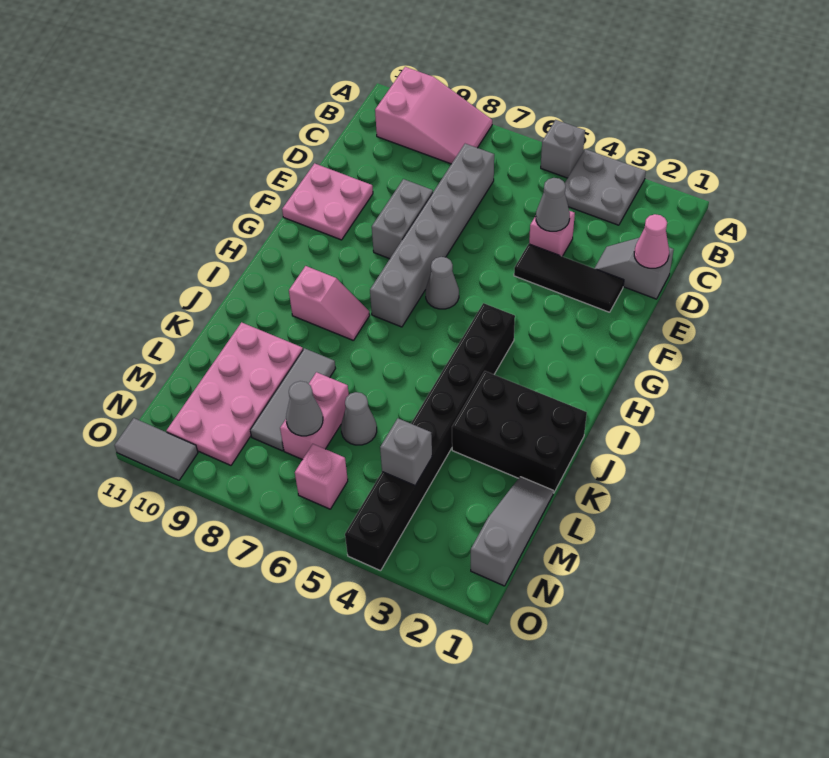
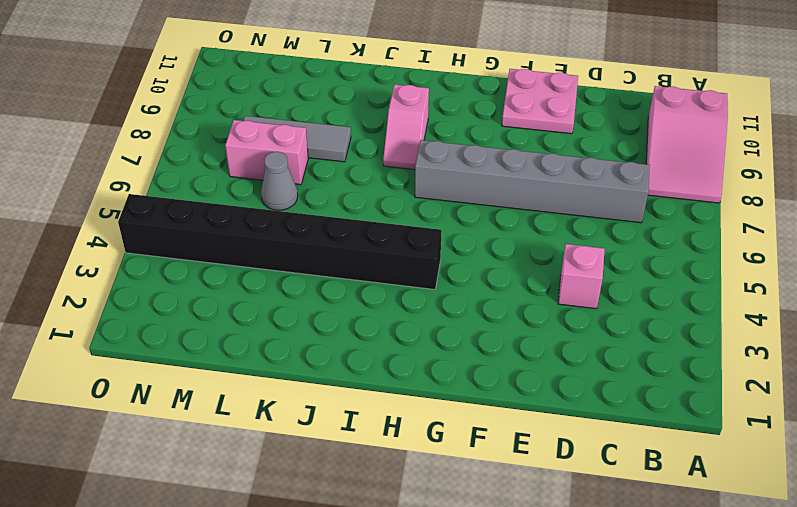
none -> grey plate A3:B4 level 1
none -> grey brick A5 level 1
none -> grey slope D1:D2 level 1 top 1

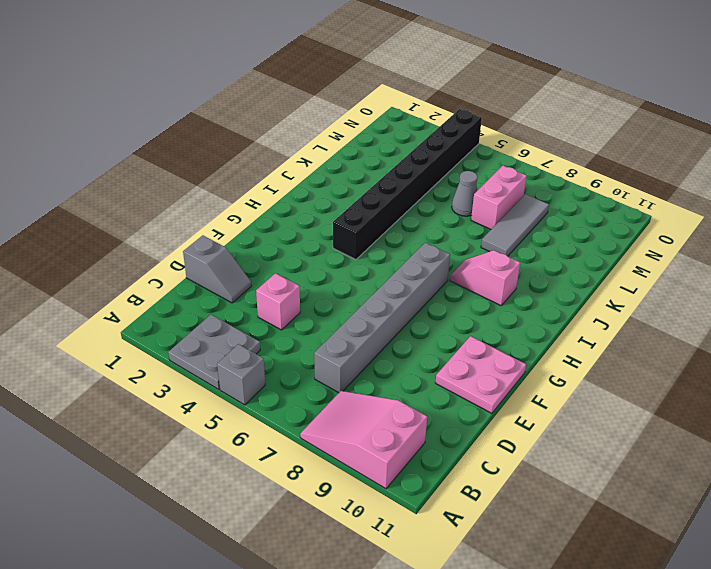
none -> black tile E2:E4 level 1
none -> grey brick E8:F8 level 1
none -> grey cone G6 level 1

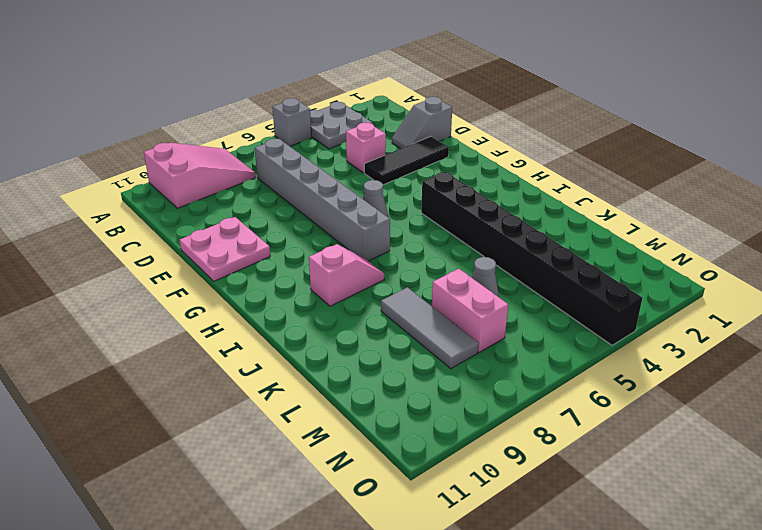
none -> grey brick E8:F8 level 1
none -> black brick J1:K3 level 1
none -> pink plate K9:N10 level 1

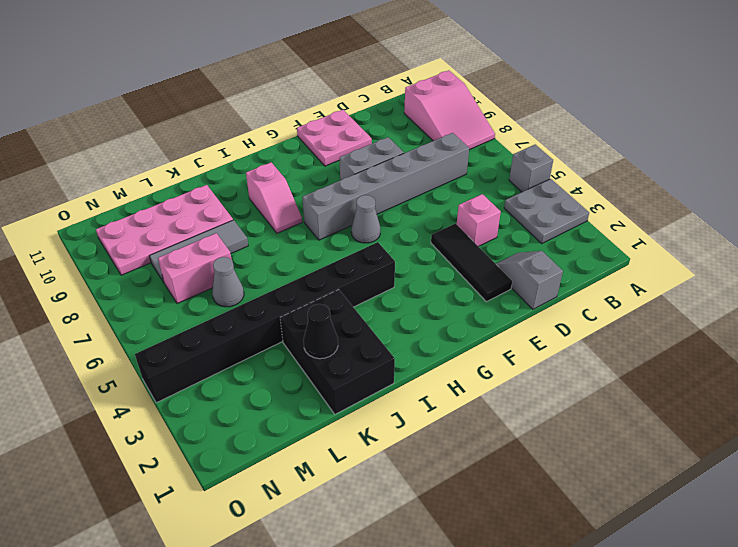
black cone K2 level 2 -> none
none -> grey slope L1:N1 level 1 top N
none -> pink brick N6 level 1
none -> grey tile O10:O11 level 1

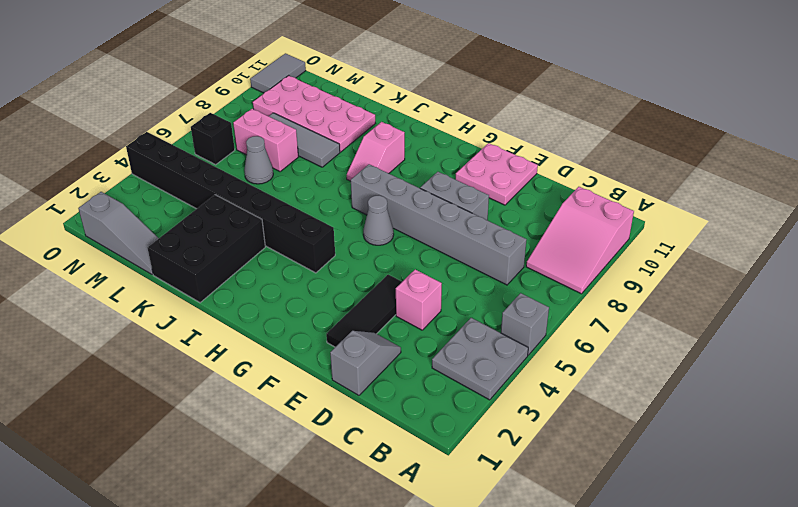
black brick N6 level 1 -> pink brick N6 level 1
none -> pink cone D1 level 2
none -> grey cone D4 level 2
none -> grey brick M4 level 2

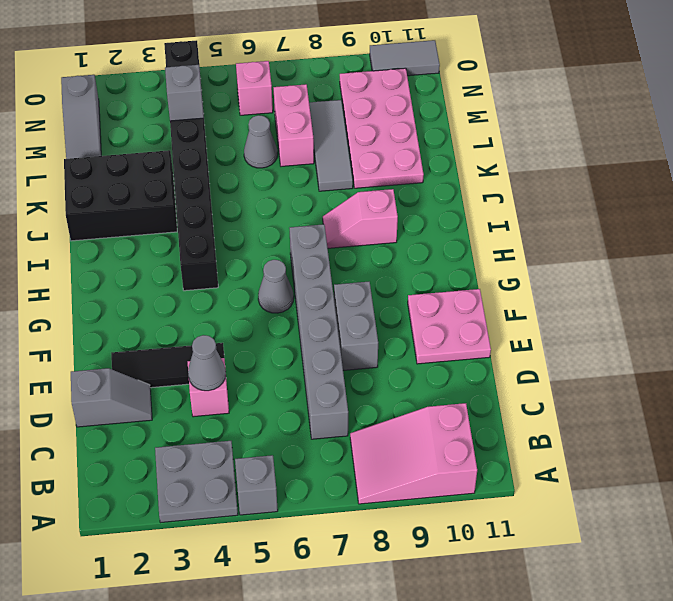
none -> pink cone D1 level 2
none -> grey cone M7 level 2

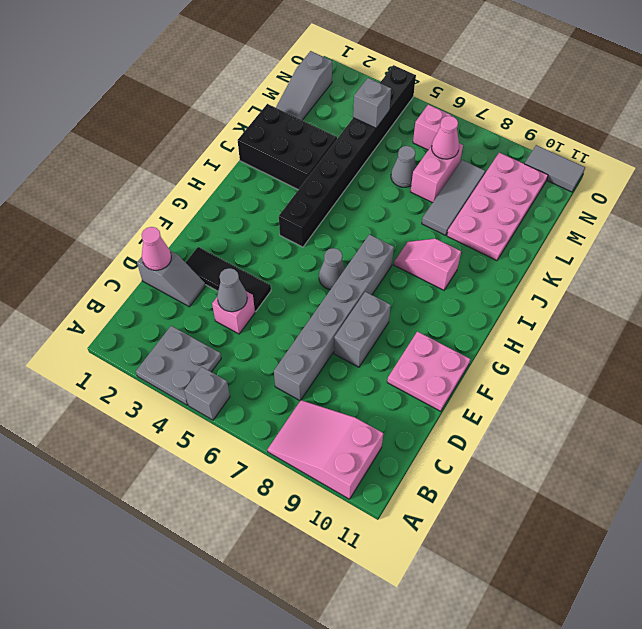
pink cone M7 level 2 -> grey cone M7 level 2

